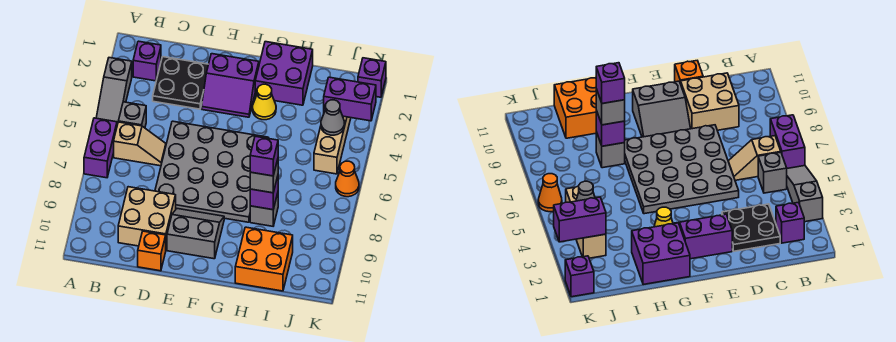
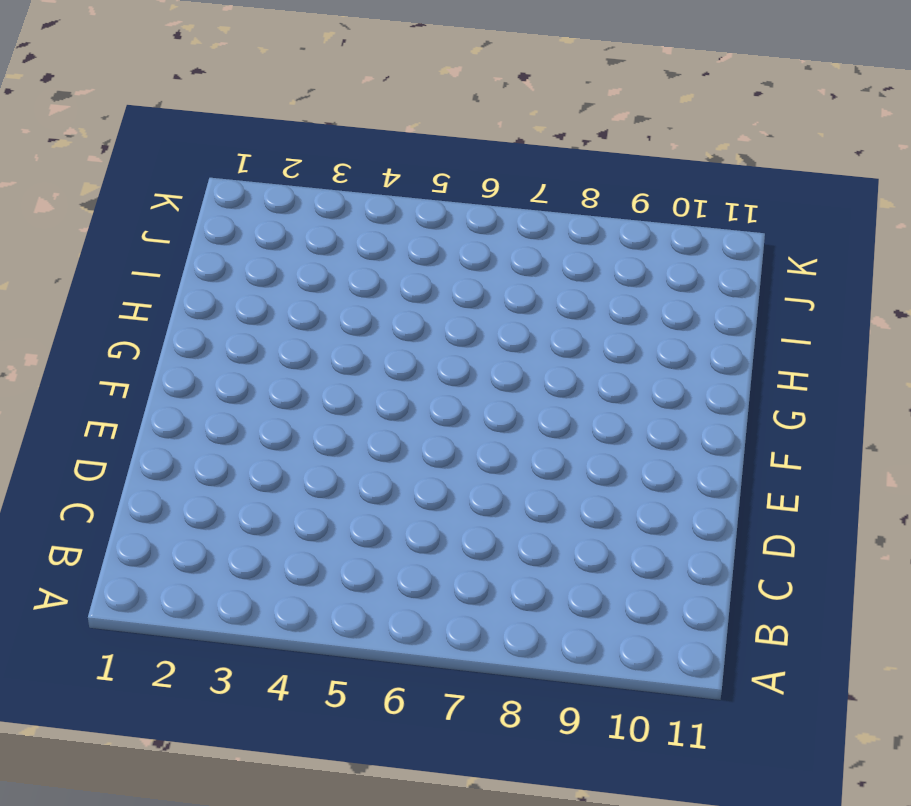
none -> grey slope A3:A5 level 1 top 3
none -> purple brick A6:A7 level 1
none -> purple brick B2 level 1

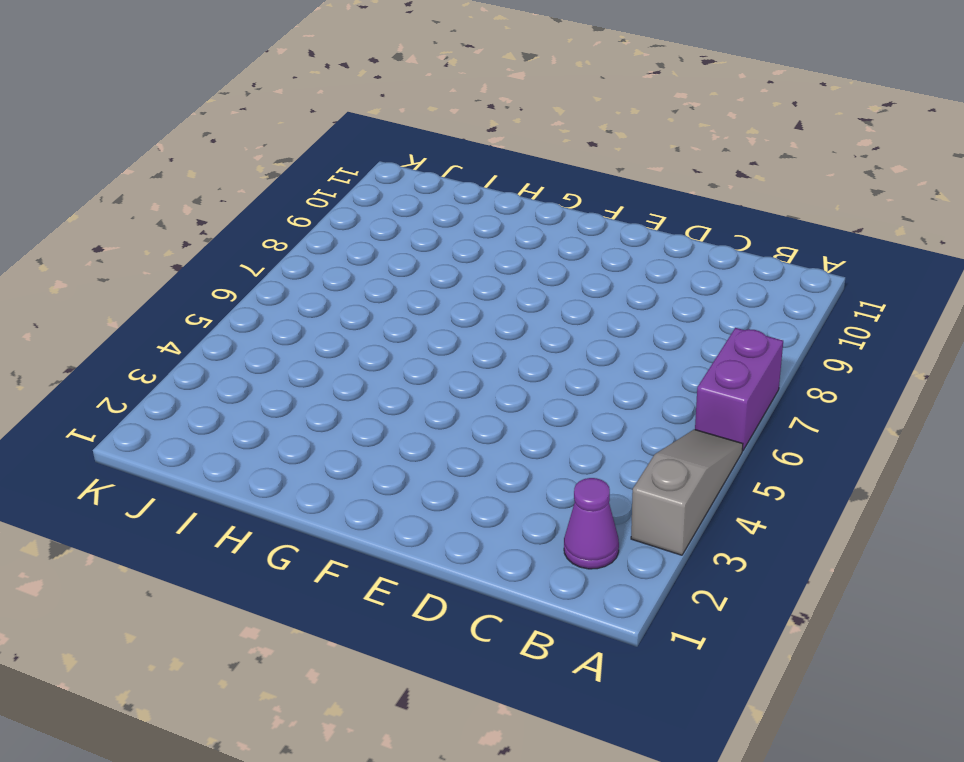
purple cone B2 level 1 -> purple brick B2 level 1
none -> grey brick B5 level 1
none -> tan slope B6:C6 level 1 top B
none -> black plate C2:D3 level 1

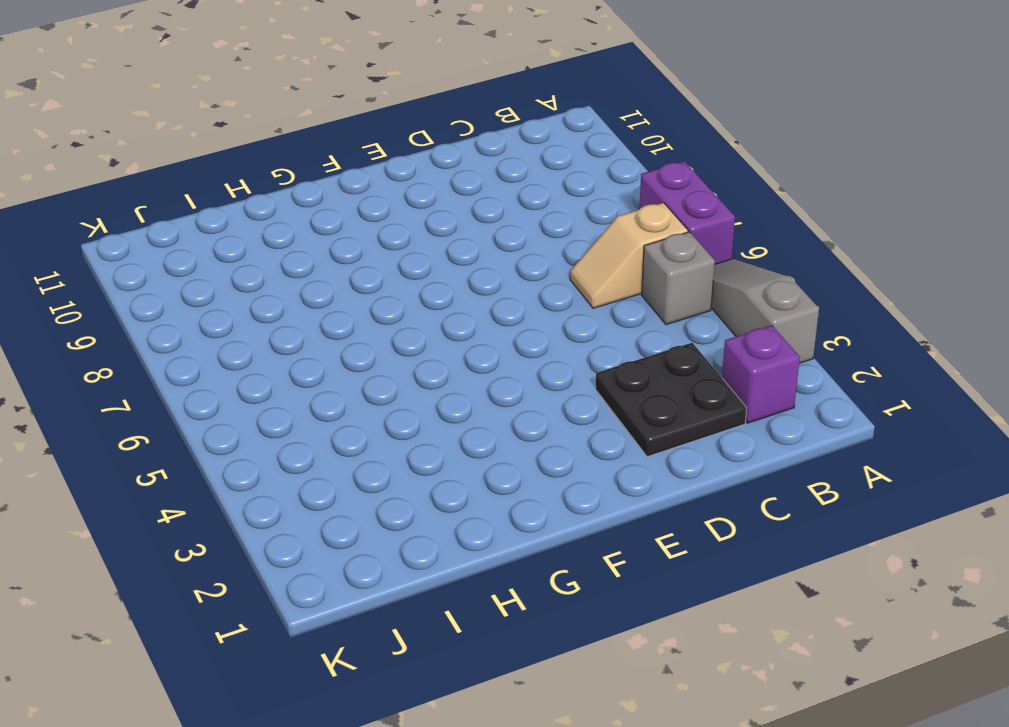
none -> tan brick C9:D10 level 1
none -> grey plate D5:G8 level 1
none -> orange brick D11 level 1

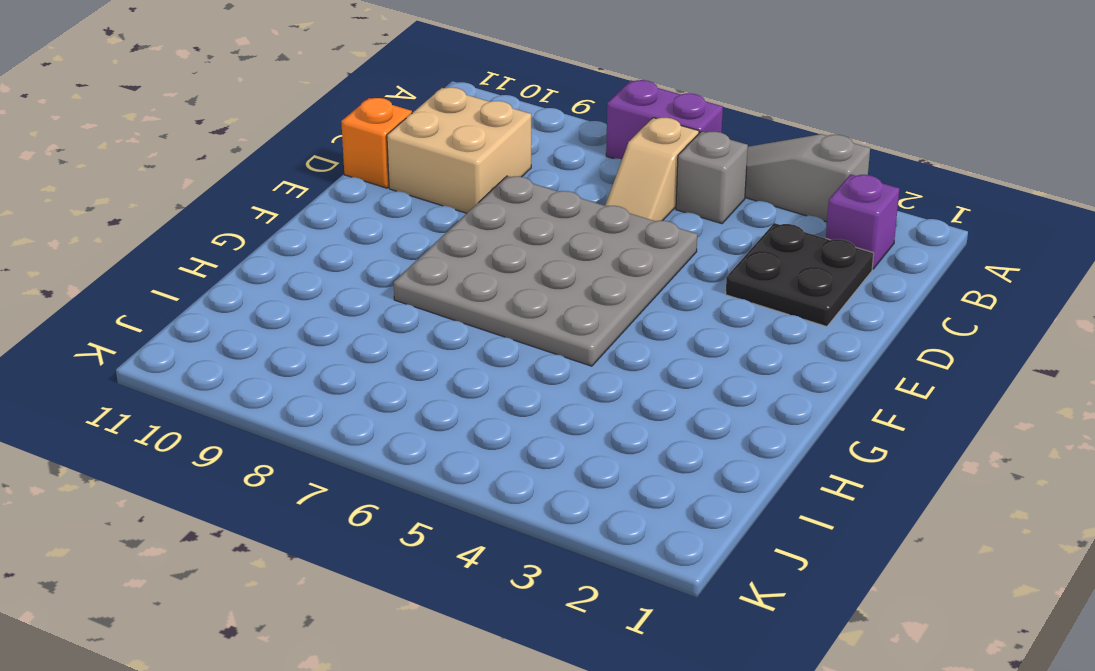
none -> purple slope E2:F3 level 1 top 2
none -> grey slope E9:F10 level 1 top 10
none -> purple brick G1:H2 level 1

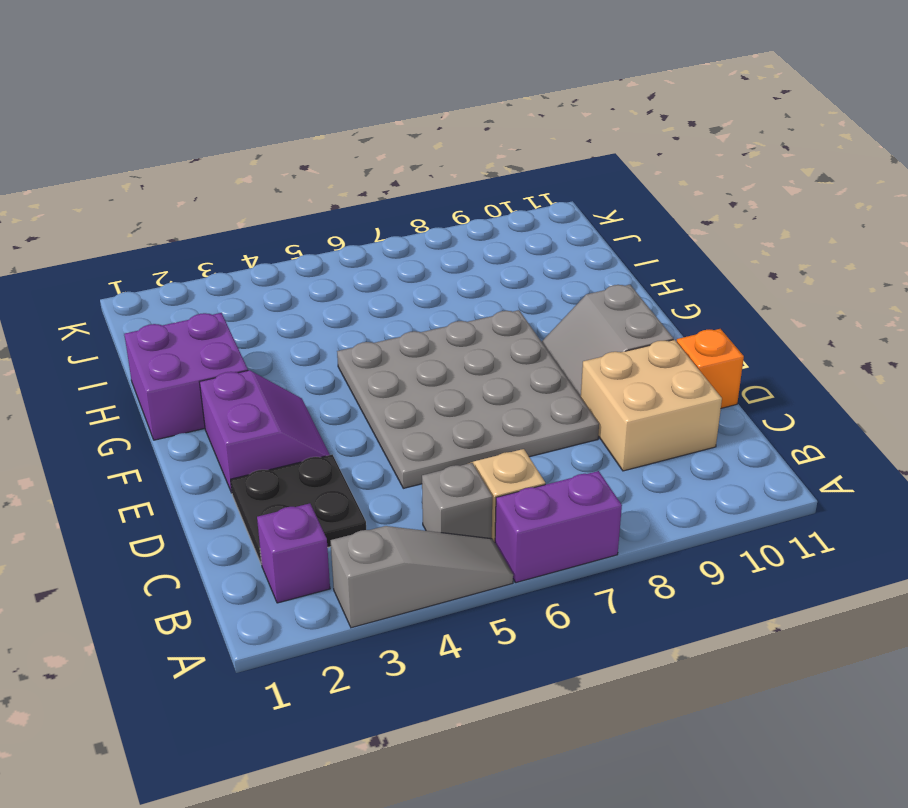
none -> yellow cone G3 level 1
none -> grey brick H8 level 1
none -> orange brick H10:I11 level 1

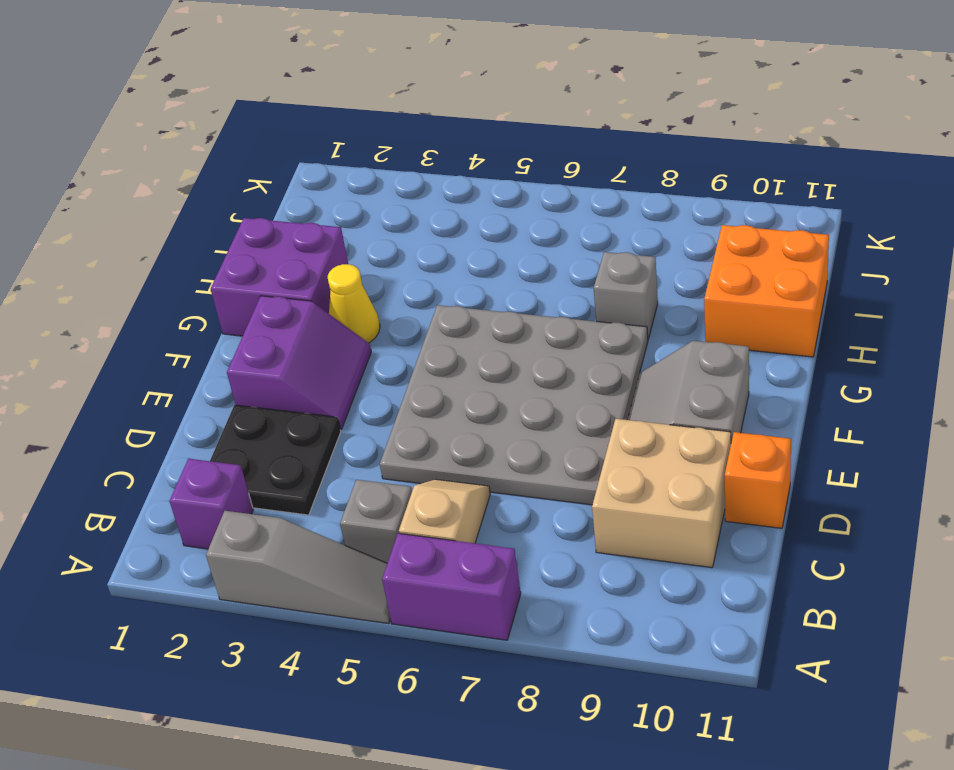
none -> tan brick J3:J5 level 1
none -> purple brick K1 level 1
none -> orange cone K6 level 1

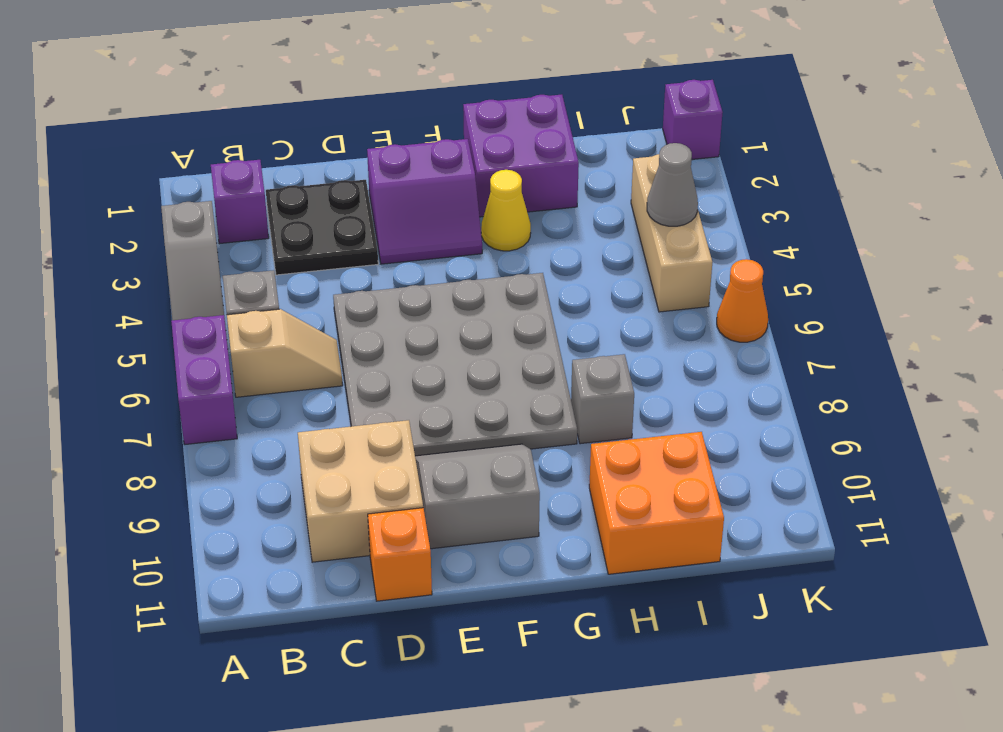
none -> purple brick H8 level 2
none -> purple brick J3:K3 level 2
none -> grey brick H8 level 3

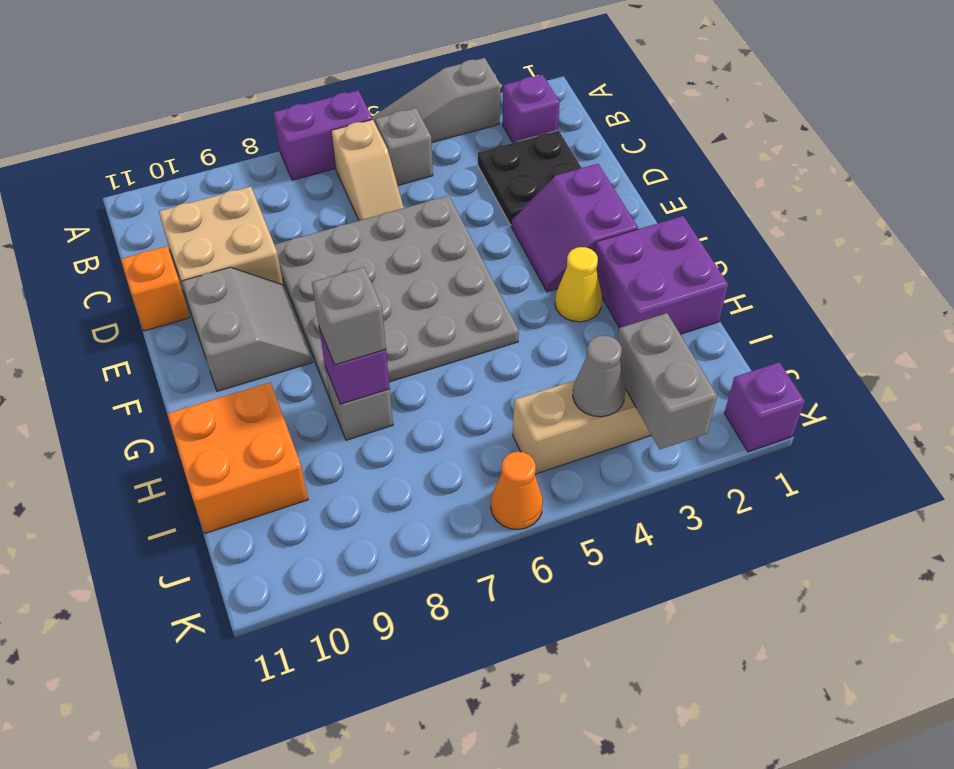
grey brick J3:K3 level 2 -> purple brick J3:K3 level 2
none -> purple brick H8 level 4

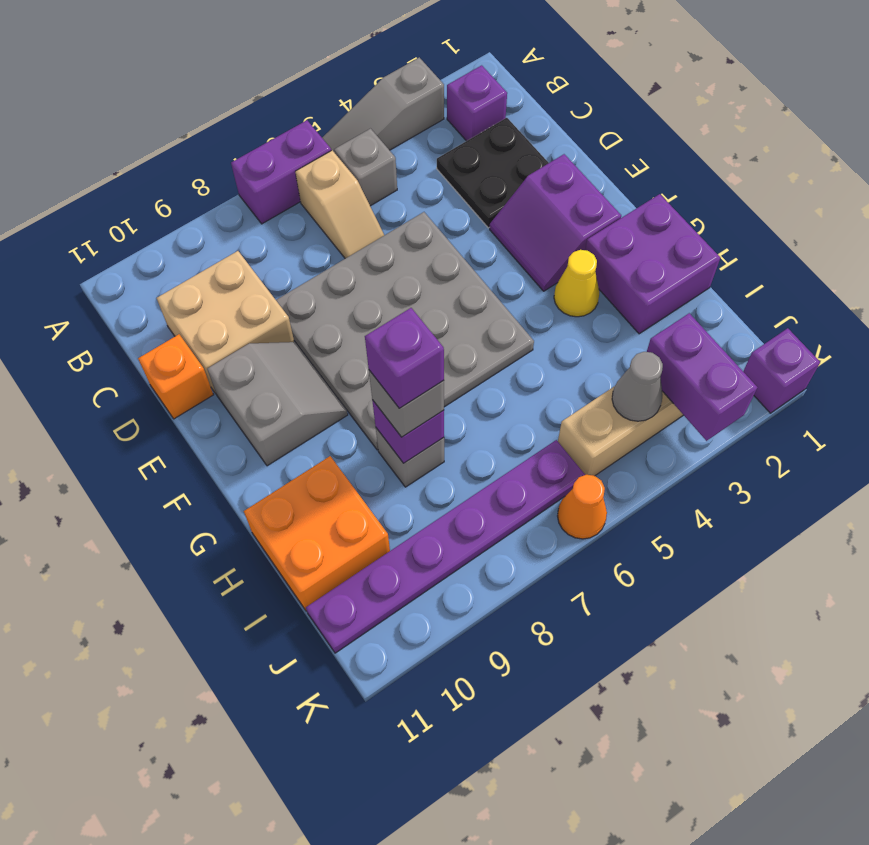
purple plate J6:J11 level 1 -> none

